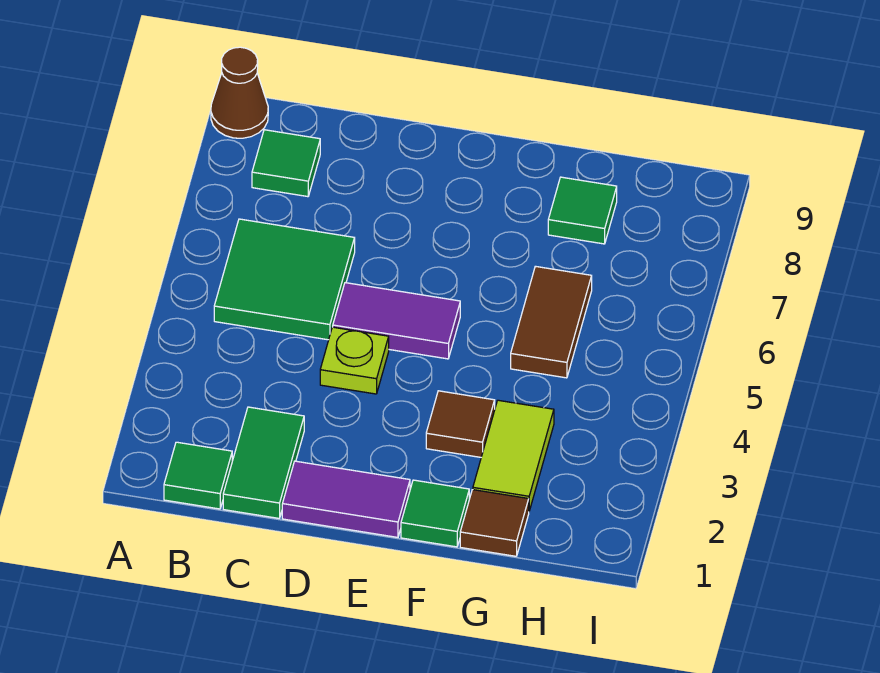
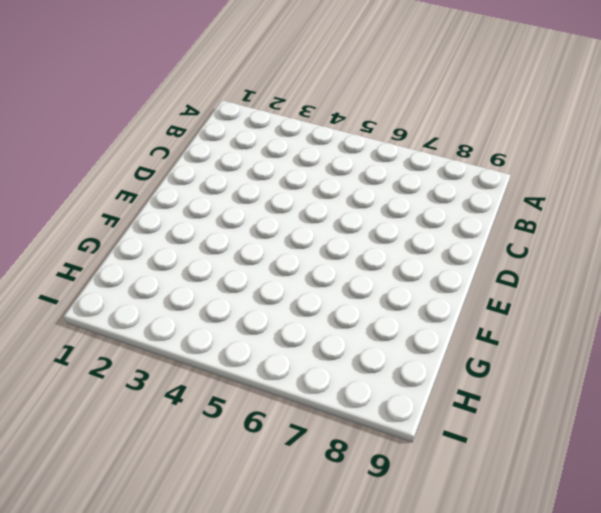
none -> brown cone A9 level 1
none -> green tile B1 level 1
none -> green tile B5:C6 level 1

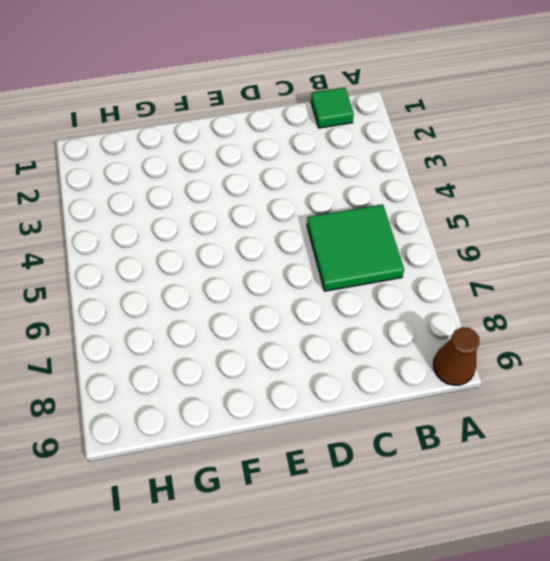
none -> green tile B8 level 1
none -> green tile C1:C2 level 1
none -> purple tile D1:E1 level 1

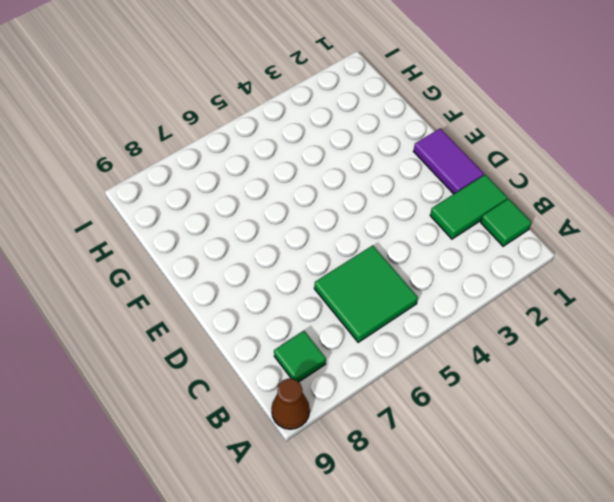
none -> lime plate D4 level 1
none -> purple tile D5:E5 level 1
none -> green tile F1 level 1

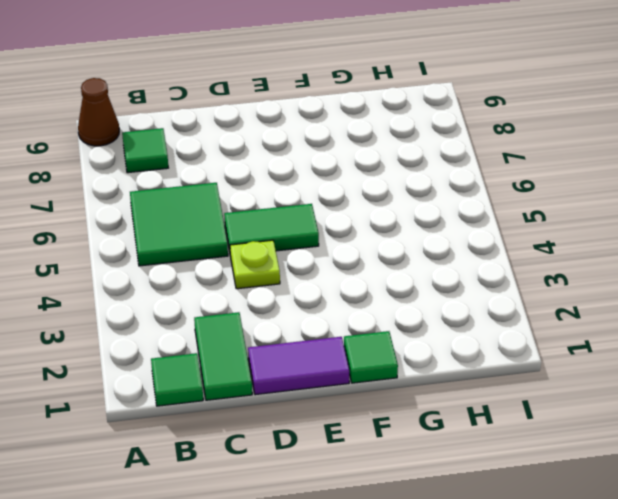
green tile D5:E5 level 1 -> purple tile D5:E5 level 1
none -> brown tile F3 level 1
none -> brown tile G1 level 1
none -> lime tile G2:G3 level 1

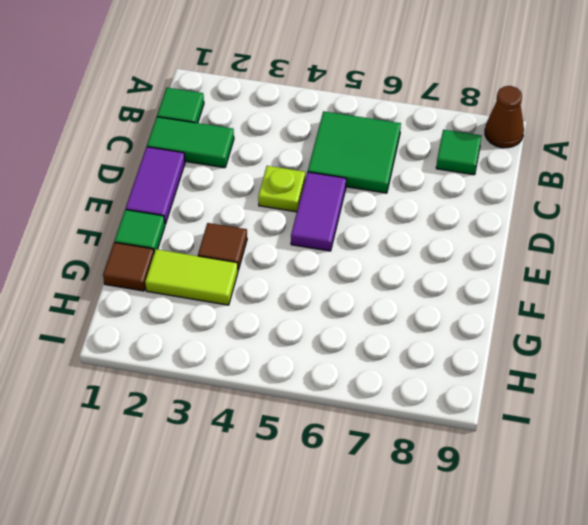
none -> brown tile G5:G6 level 1
none -> green tile G8 level 1

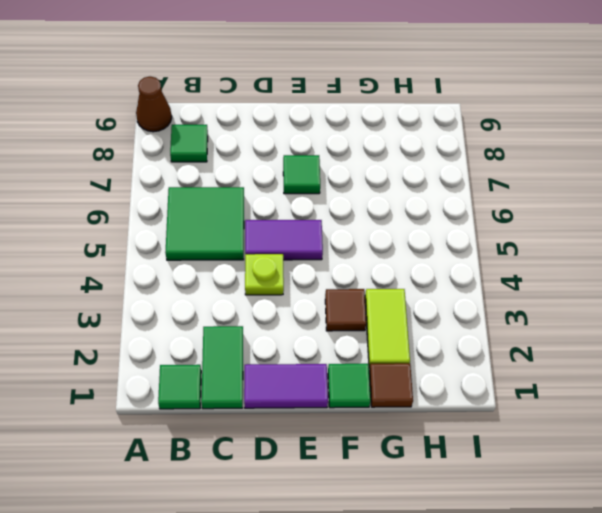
green tile E7 level 1 -> green tile G8 level 1
none -> brown tile G5:G6 level 1

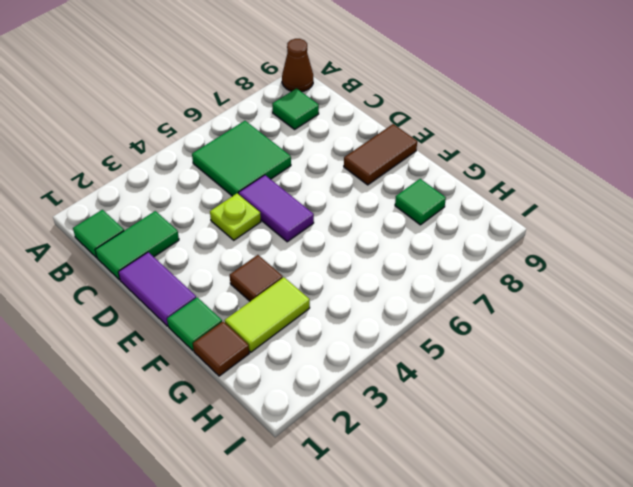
brown tile E8:E9 level 1 -> brown tile G5:G6 level 1

